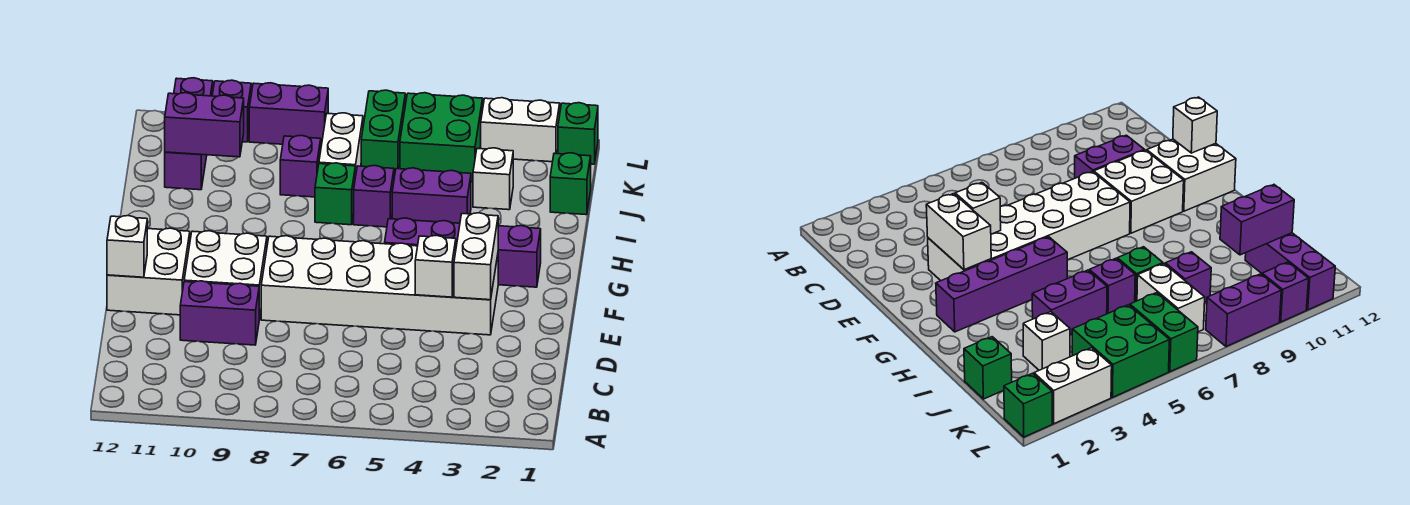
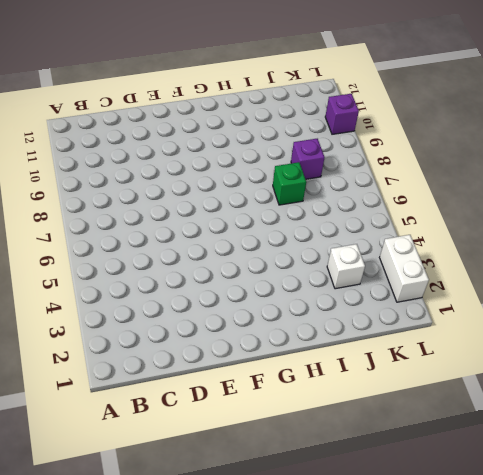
none -> purple brick D9:D10 level 1
none -> white brick E3:F8 level 1
none -> white brick E9:F10 level 1

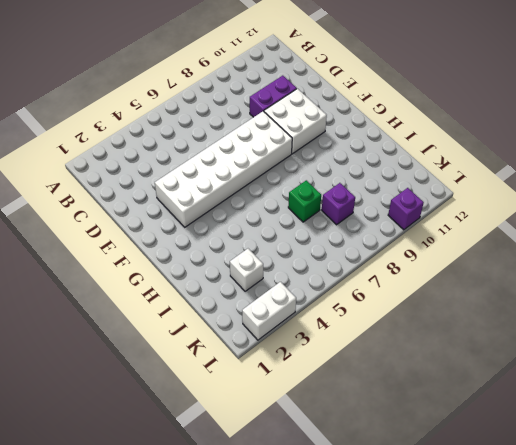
none -> white brick E11:F12 level 1
none -> purple brick G2:G5 level 1
none -> purple brick I4:I5 level 1

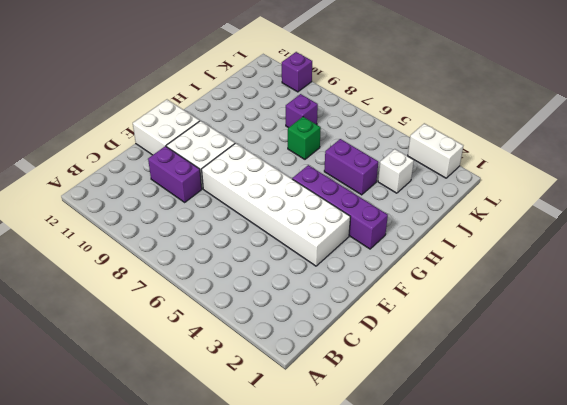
none -> purple brick I6 level 1
none -> green brick J1 level 1
none -> white brick J7:K7 level 1

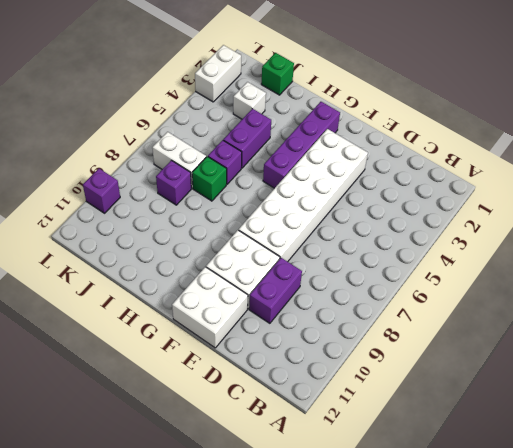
none -> purple brick J11:L11 level 1
none -> green brick K4:L5 level 1
none -> green brick K6:L6 level 1

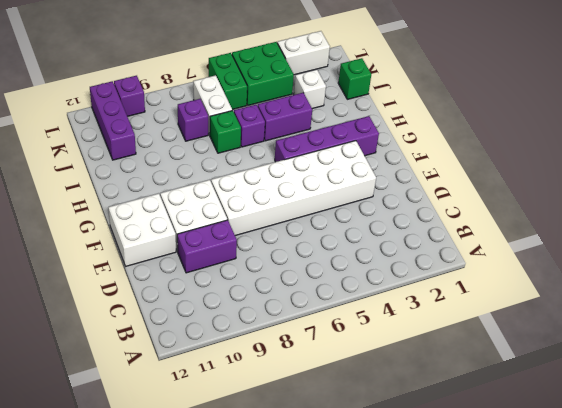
none -> green brick L1 level 1
none -> purple brick L8:L9 level 1
none -> white brick E3:F3 level 2

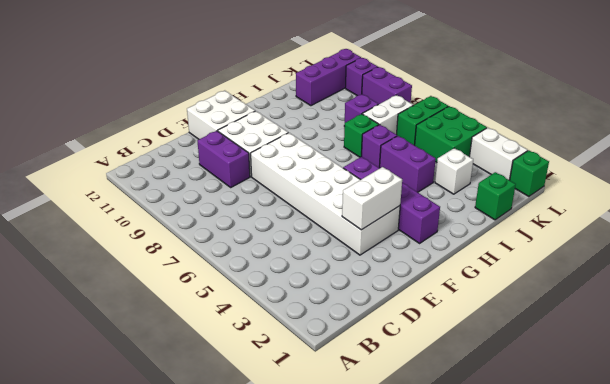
none -> white brick E4 level 2
none -> white brick E12 level 2
none -> purple brick J10:J11 level 2

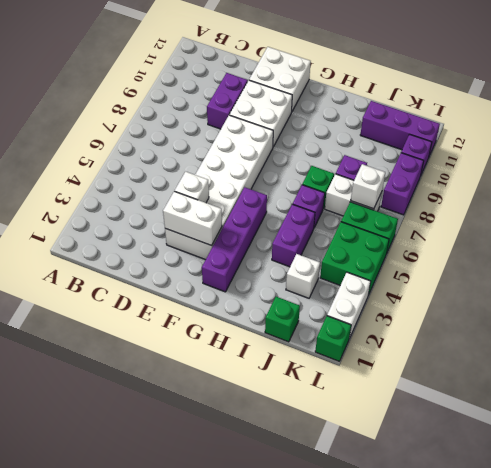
white brick K7 level 2 -> white brick E12 level 2
none -> purple brick J10:J11 level 2

